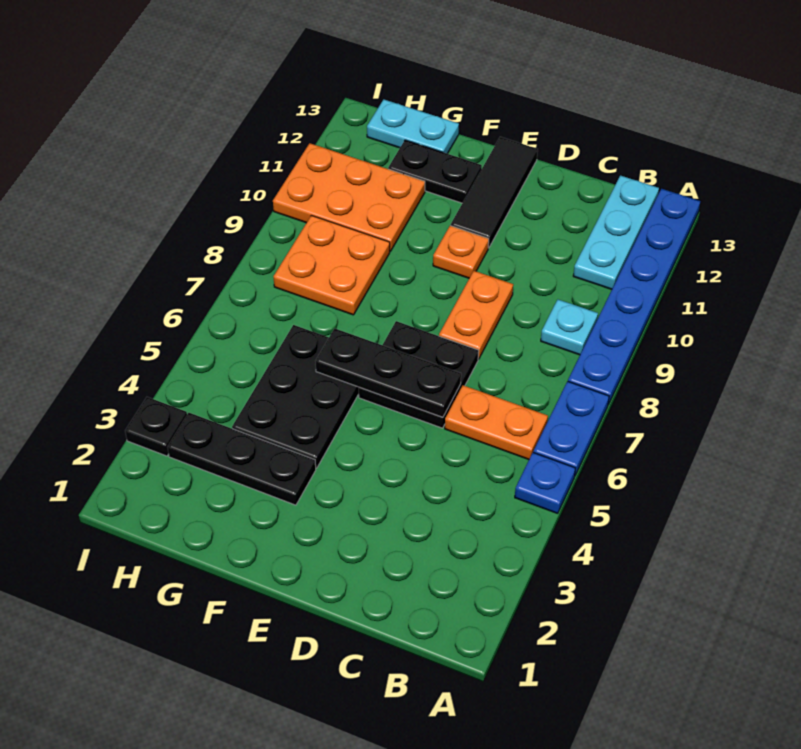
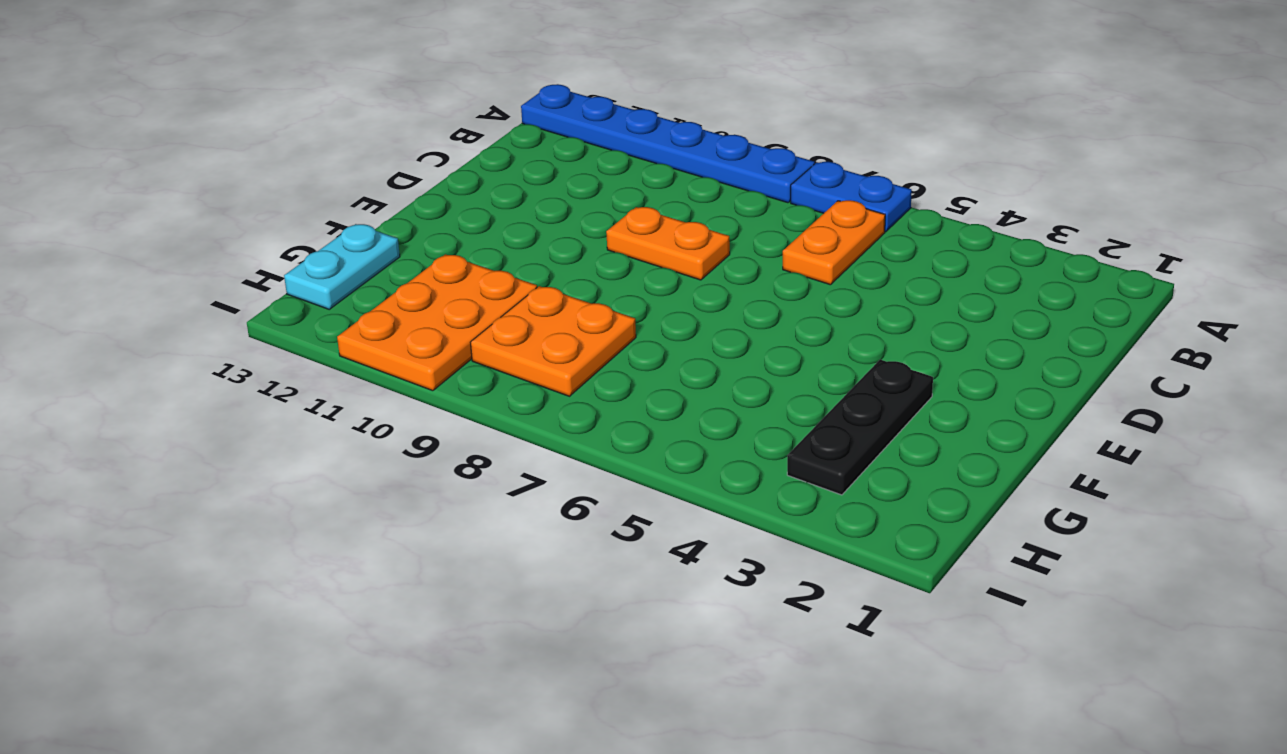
none -> blue plate A5 level 1
none -> cyan plate B9 level 1
none -> cyan plate B11:B13 level 1

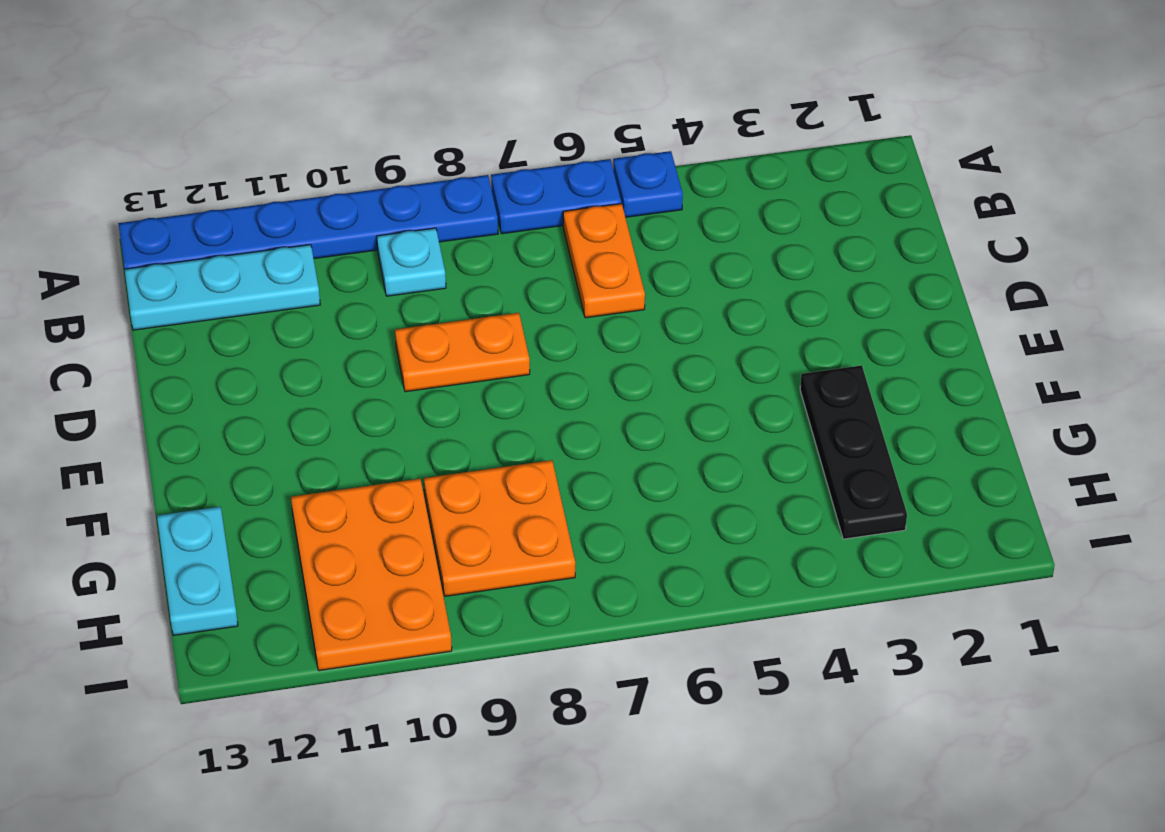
none -> black plate D6:E7 level 1
none -> orange plate E10 level 1
none -> black tile E11:E13 level 1

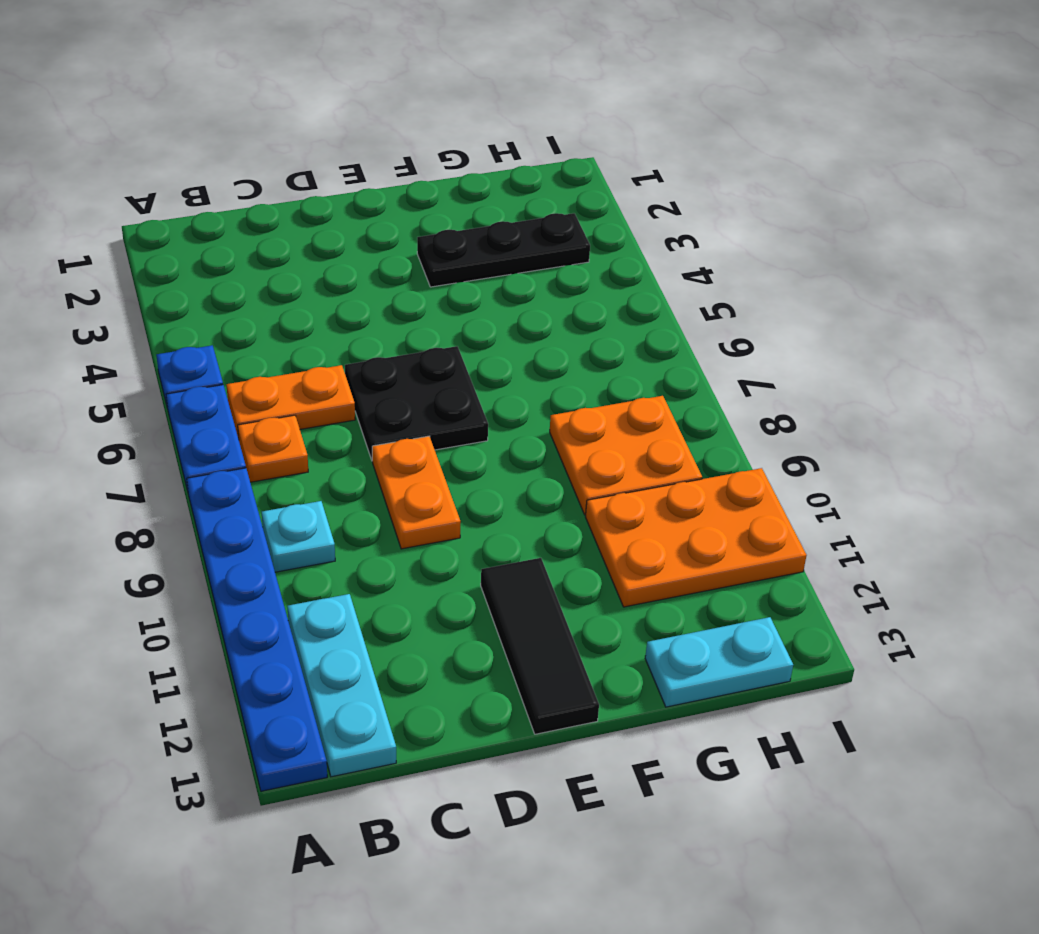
orange plate B7 level 1 -> orange plate E10 level 1
none -> black plate F4:G6 level 1
none -> black plate F12:G12 level 1
none -> black plate I3 level 1

